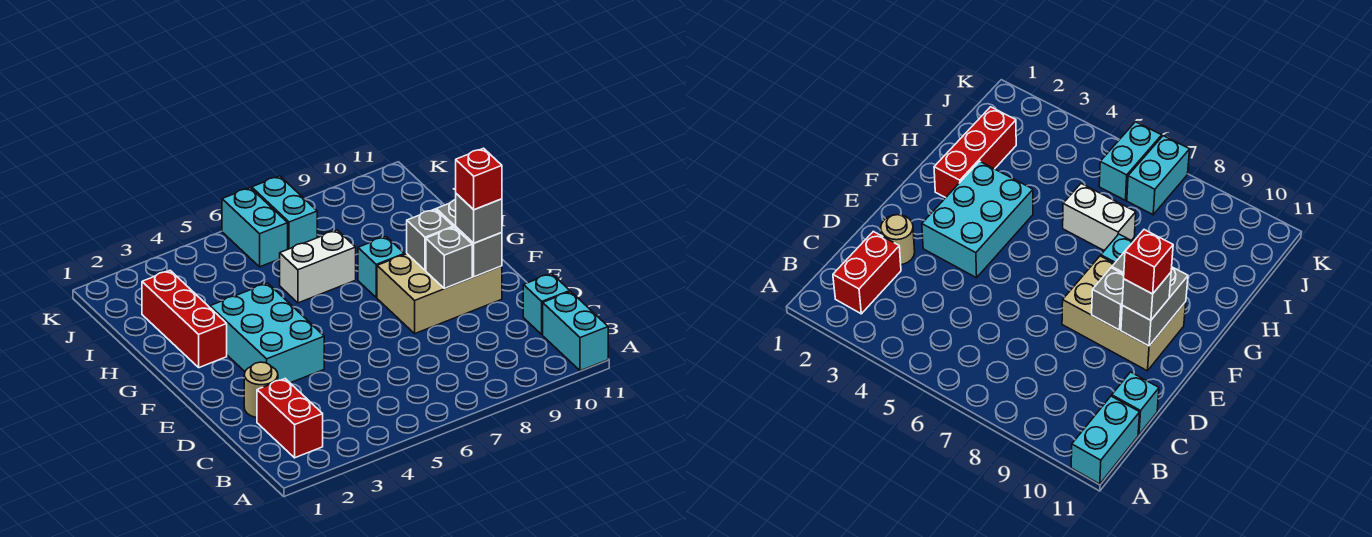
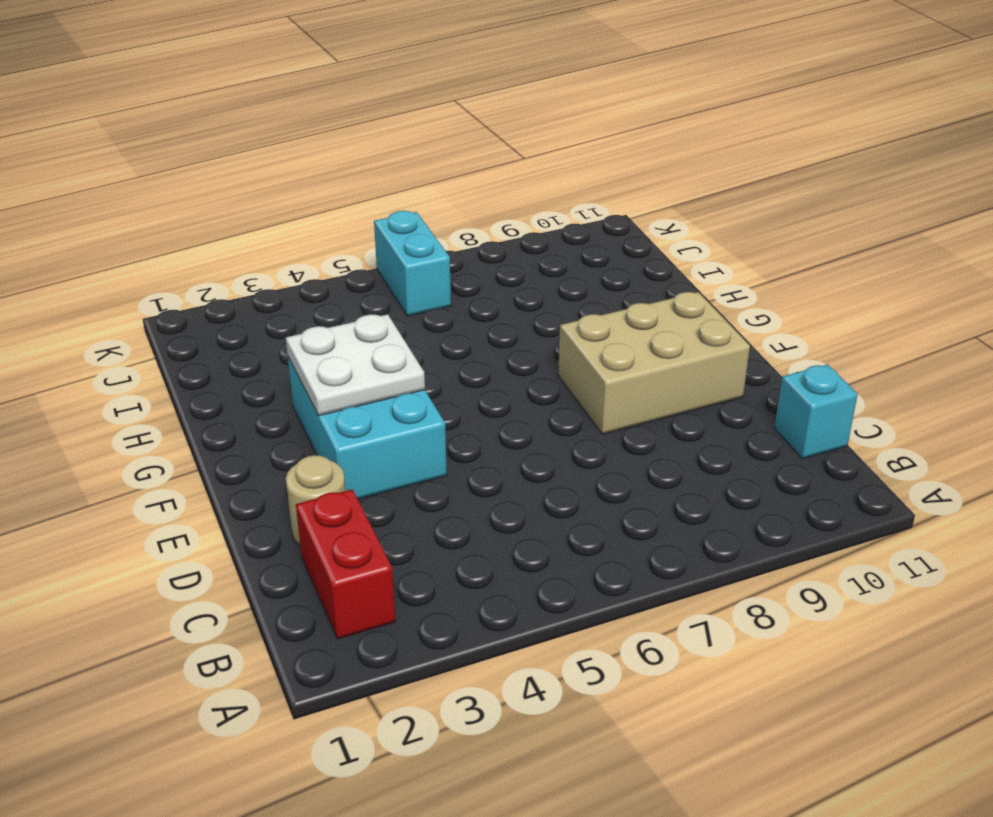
white plate F3:G4 level 2 -> none
none -> cyan brick A11:B11 level 1
none -> red brick G2:I2 level 1
none -> cyan brick G8 level 1

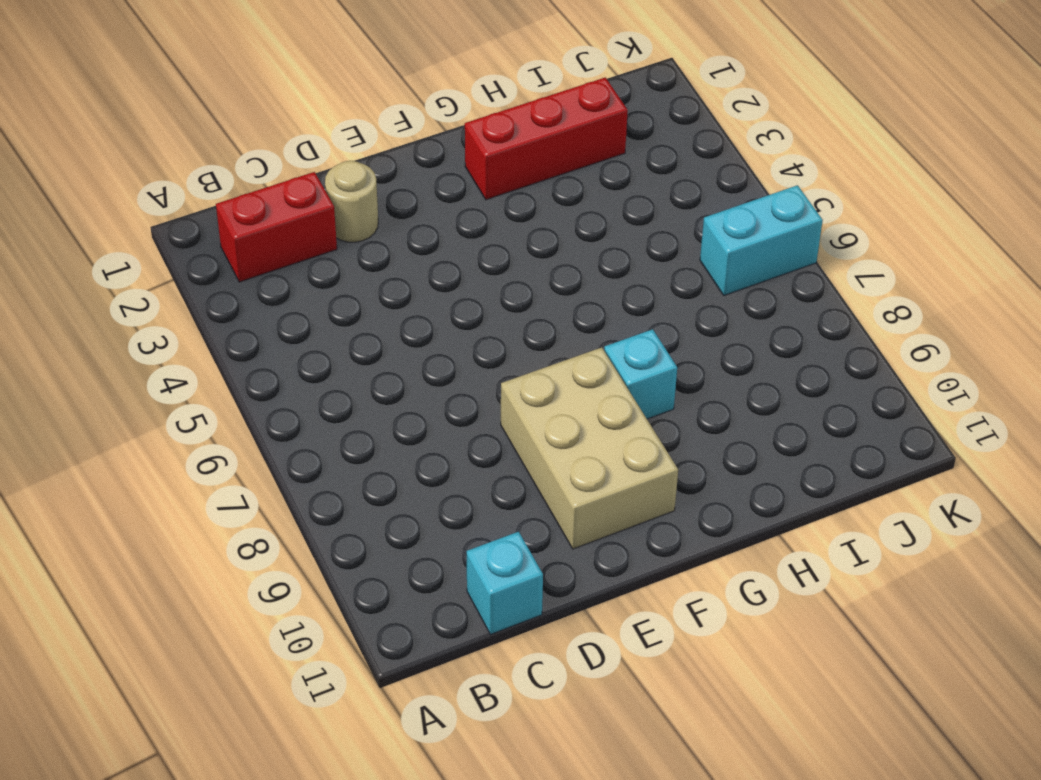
none -> cyan brick A11:B11 level 1
none -> cyan brick E3:G4 level 1
none -> white brick H6:H7 level 1

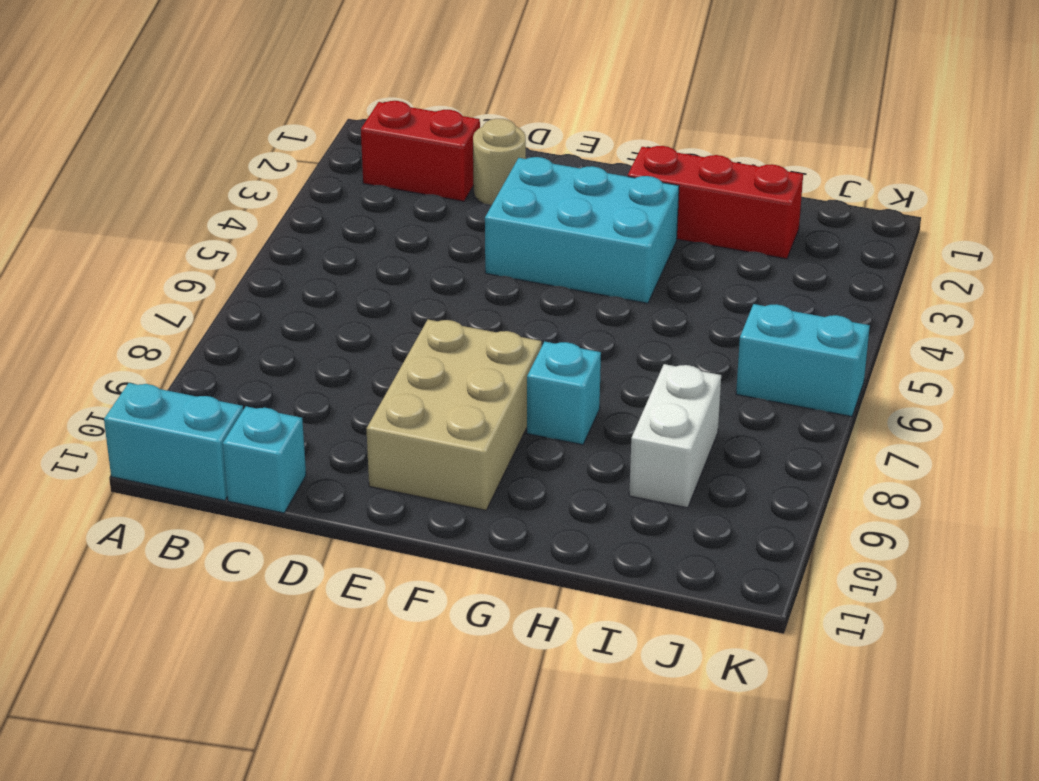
white brick I8:I9 level 1 -> white brick H6:H7 level 1
none -> cyan brick J7:K7 level 1
none -> grey brick E9 level 2
none -> grey brick E10:F10 level 2

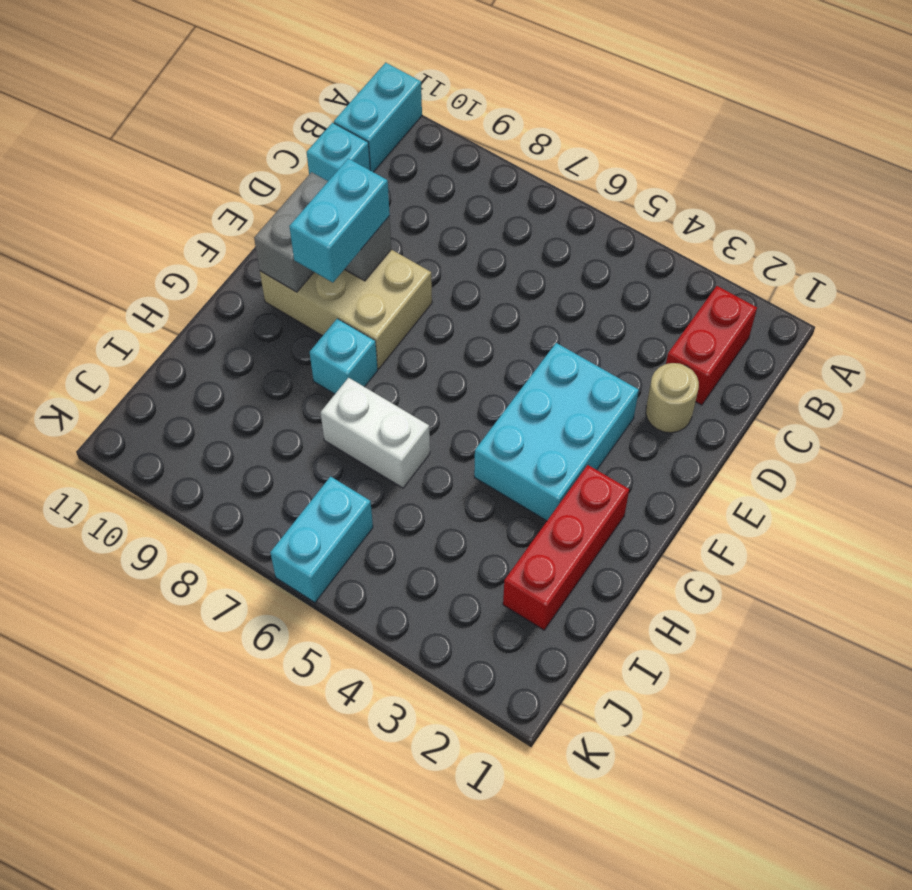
cyan brick E9:F9 level 3 -> cyan brick J7:K7 level 1
none -> grey brick F9 level 2
none -> grey brick E10 level 3
none -> red brick E10 level 4

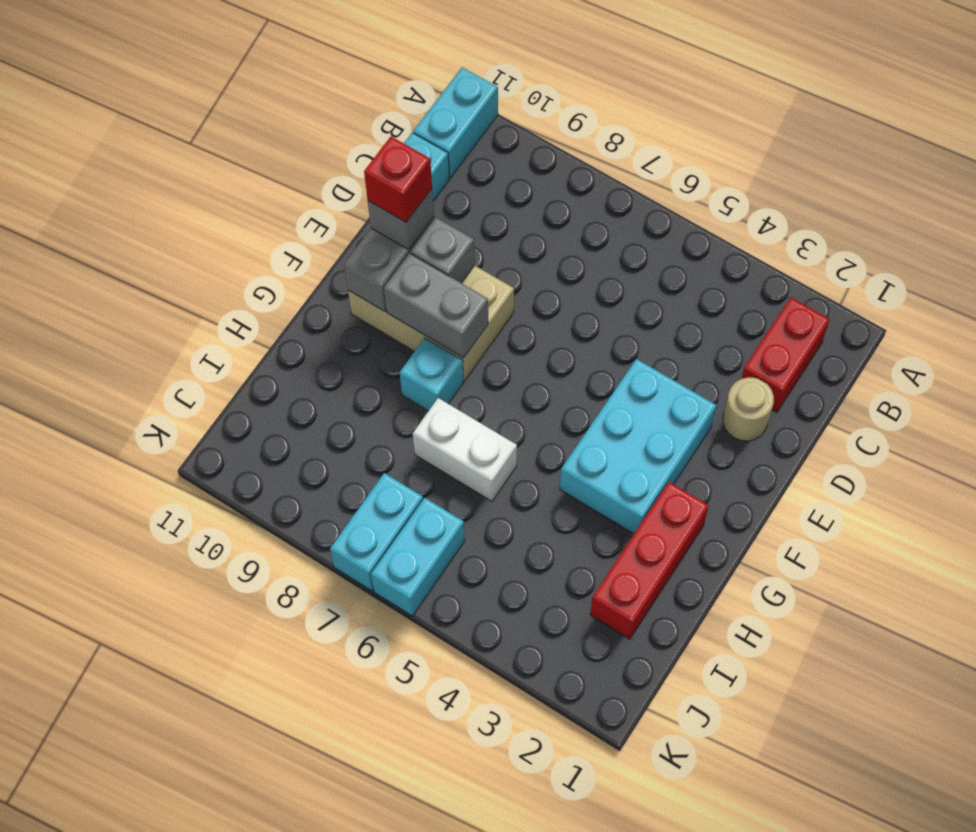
grey brick F8:F9 level 2 -> grey brick F9 level 2

